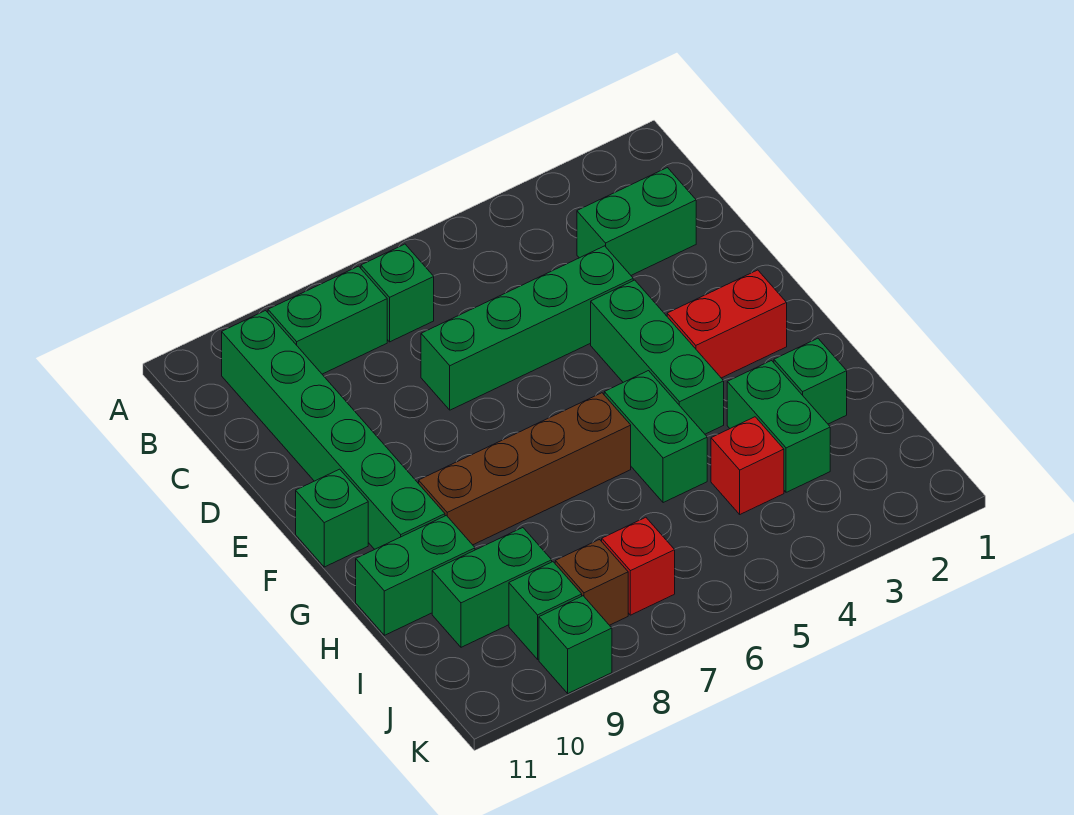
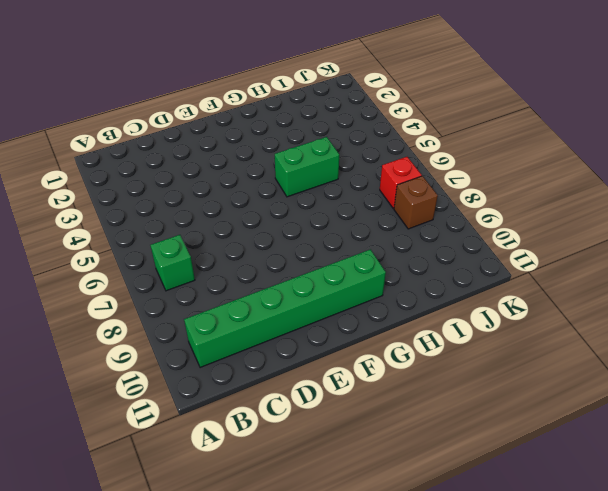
none -> green brick B8:B9 level 1
none -> green brick C2:C3 level 1
none -> green brick D4:D7 level 1

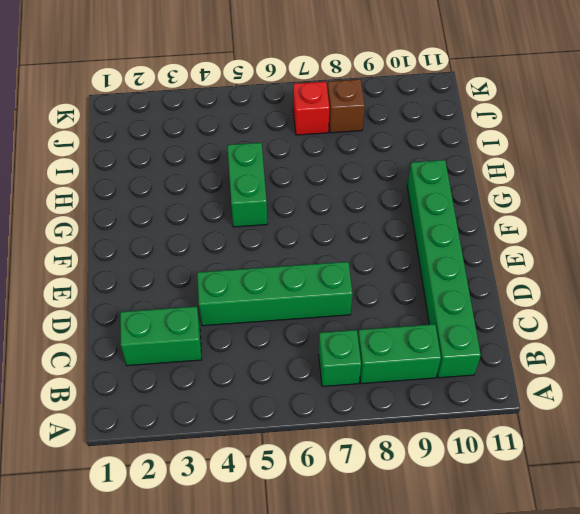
none -> green brick E4:G4 level 1
none -> red brick F2:F3 level 1
none -> green brick F11 level 1

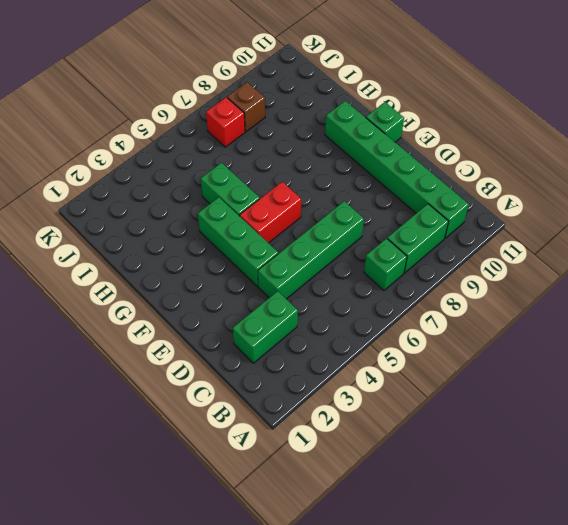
red brick F5:F6 level 1 -> red brick F2:F3 level 1
none -> brown brick G6:G9 level 1
none -> green brick H2 level 1
none -> green brick H3:I3 level 1

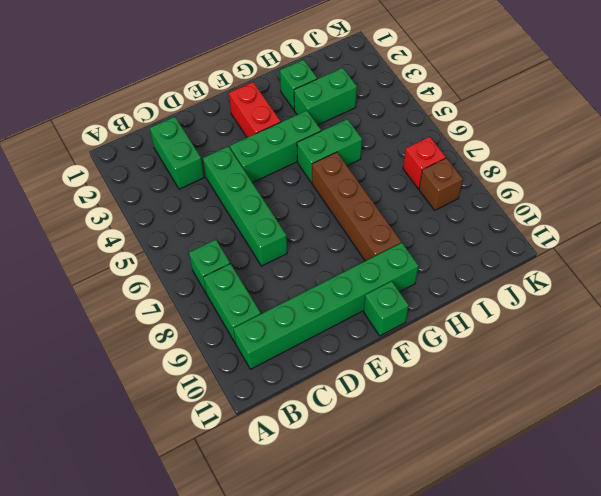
none -> green brick H10:H11 level 1
none -> red brick I4 level 1
none -> green brick I9:I10 level 1

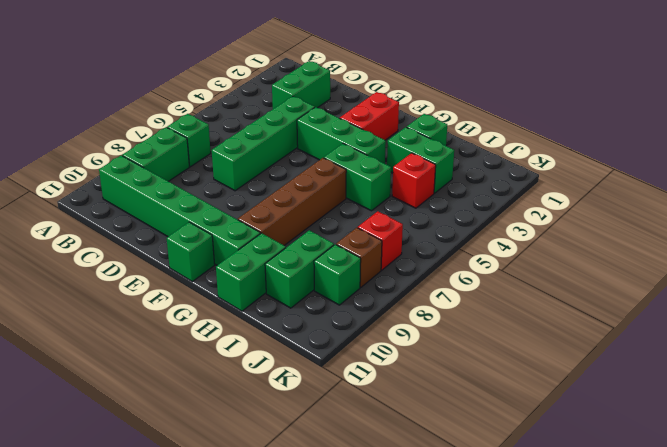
none -> green brick K9 level 1

